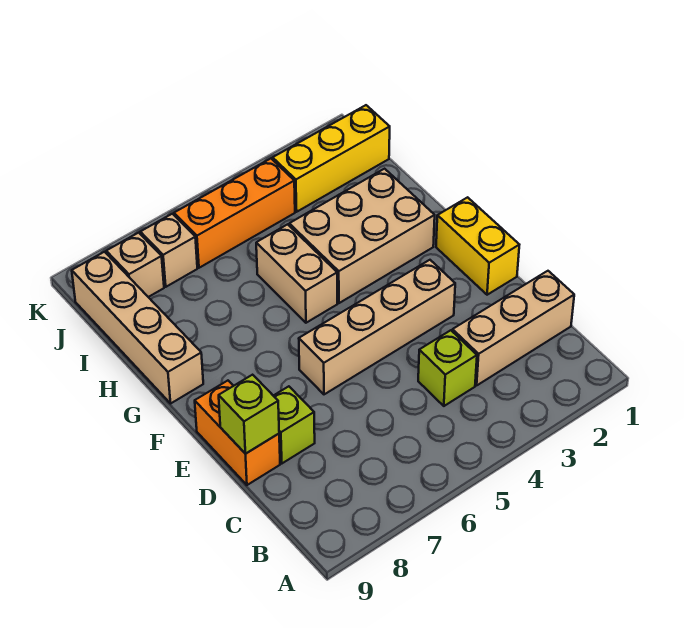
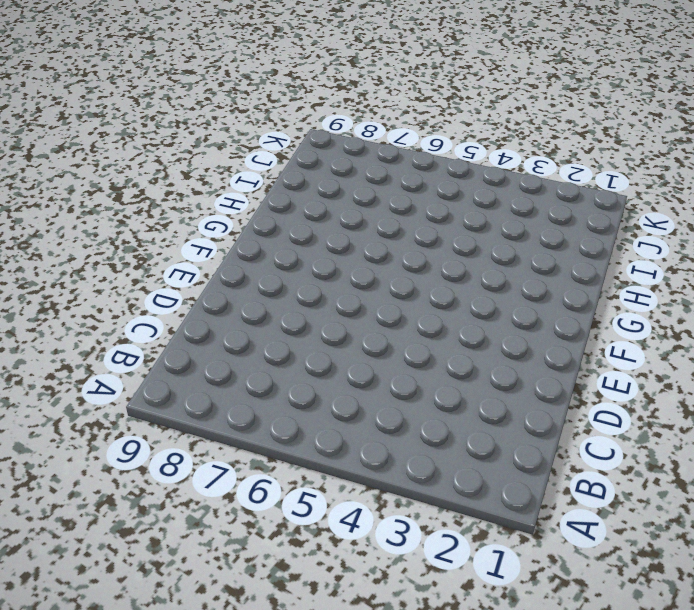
none -> tan brick C1:C3 level 1
none -> lime brick C4 level 1
none -> lime brick D8 level 1

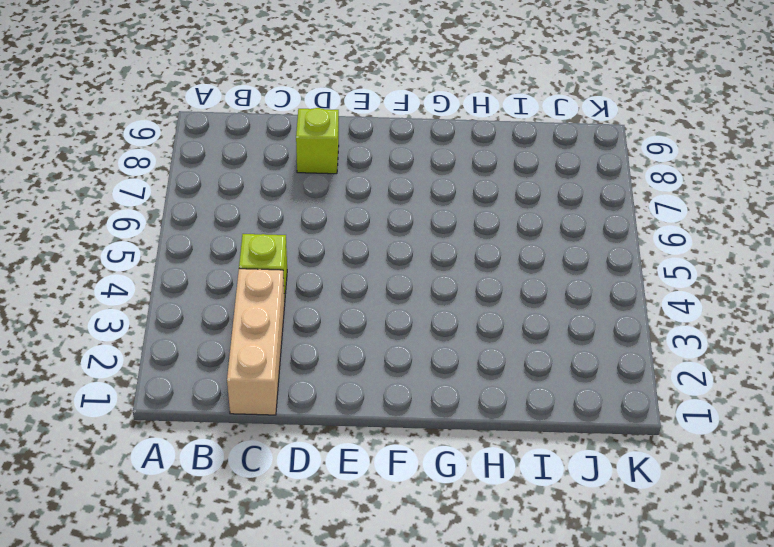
none -> orange brick D9:E9 level 1
none -> yellow brick E1:F1 level 1
none -> tan brick E3:E6 level 1

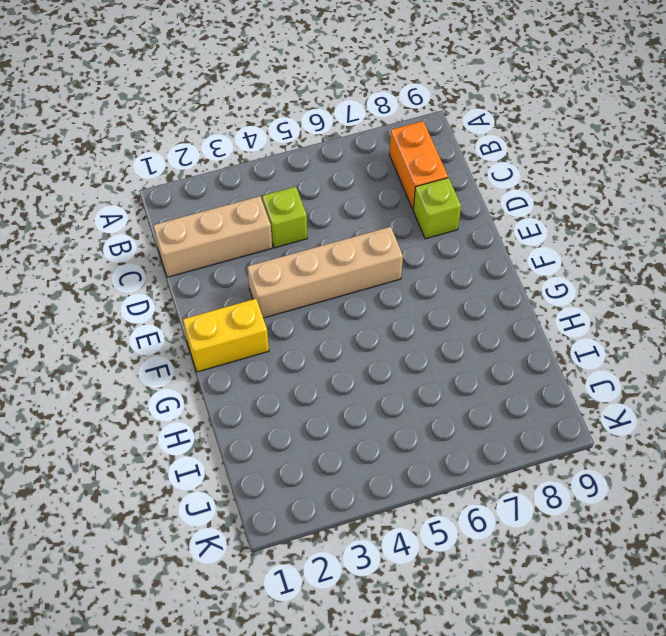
orange brick B8:C8 level 1 -> orange brick D9:E9 level 1
yellow brick F1:F2 level 1 -> yellow brick E1:F1 level 1
none -> tan brick G2:H4 level 1
none -> tan brick G5:H5 level 1
none -> tan brick G9:J9 level 1

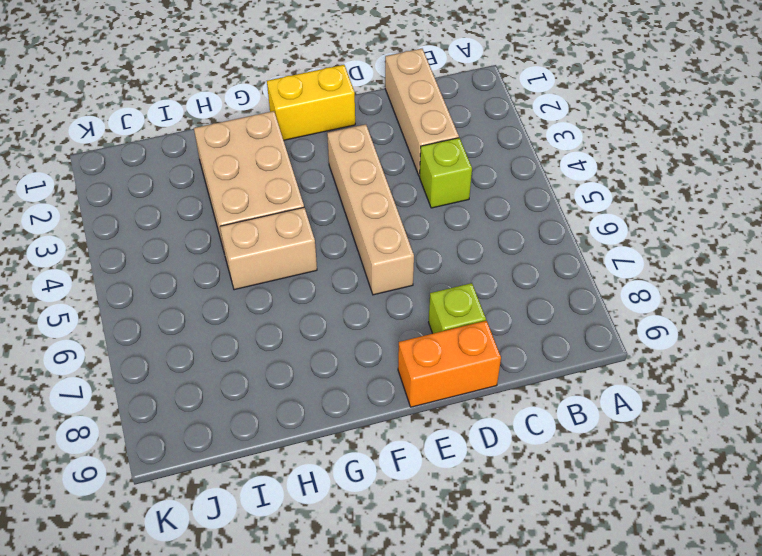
none -> tan brick G9:J9 level 1
none -> yellow brick J1:J3 level 1
none -> orange brick J4:J6 level 1

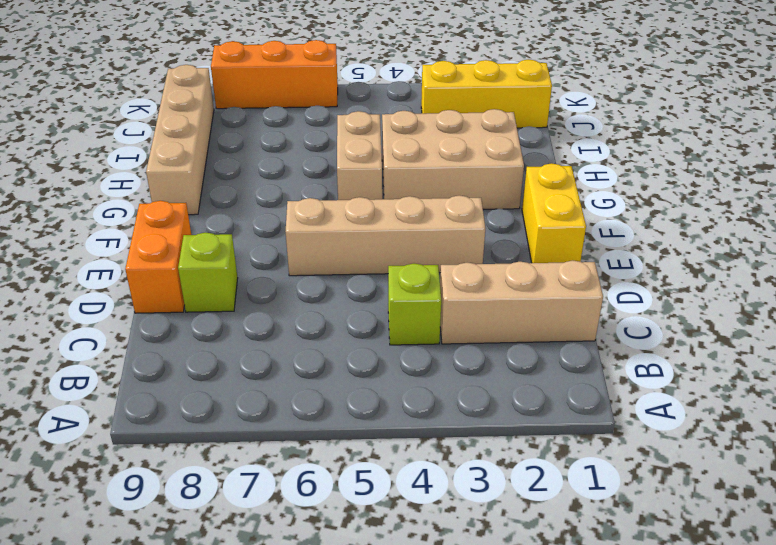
orange brick K6:K8 level 1 -> orange brick J4:J6 level 1
none -> tan brick J7 level 1
none -> tan brick J8 level 1
none -> lime brick D9 level 2

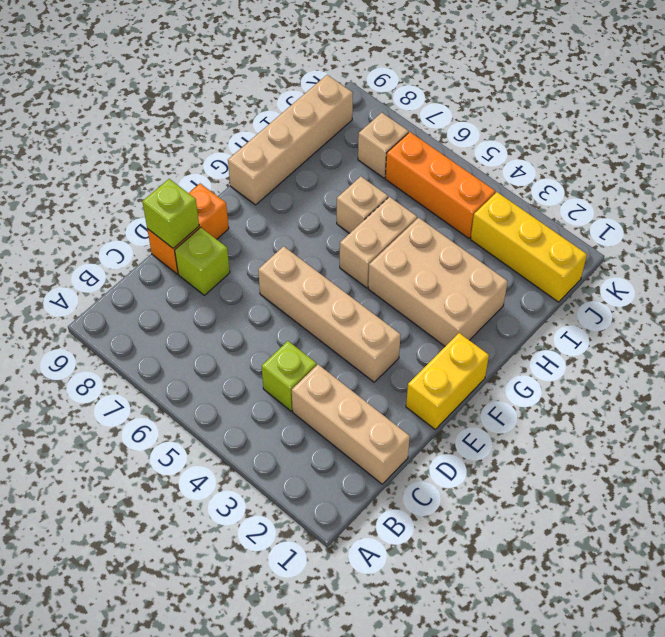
tan brick H6 level 1 -> tan brick J8 level 1

